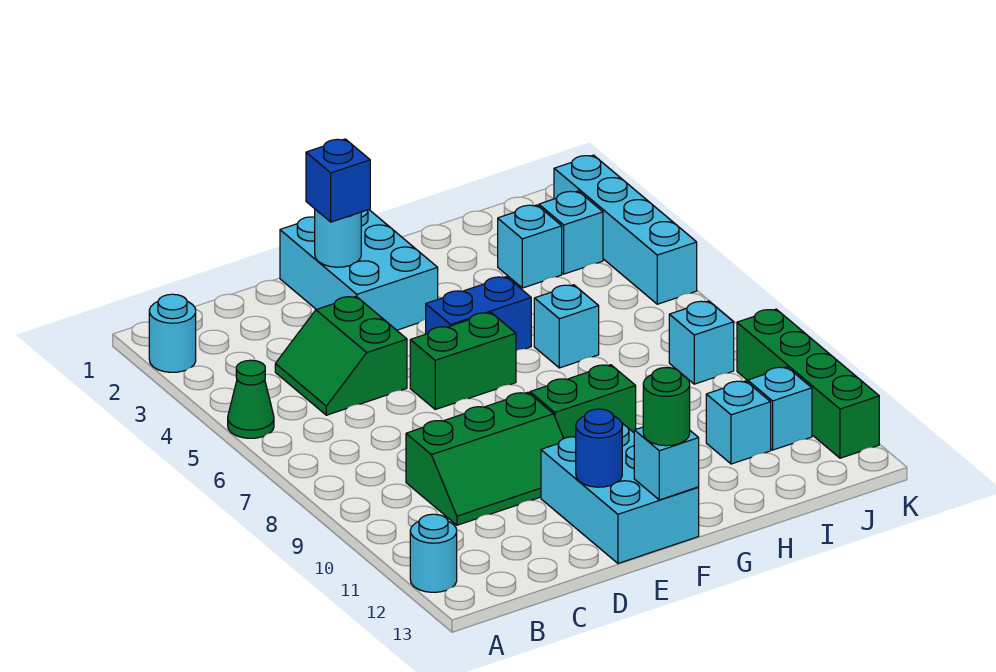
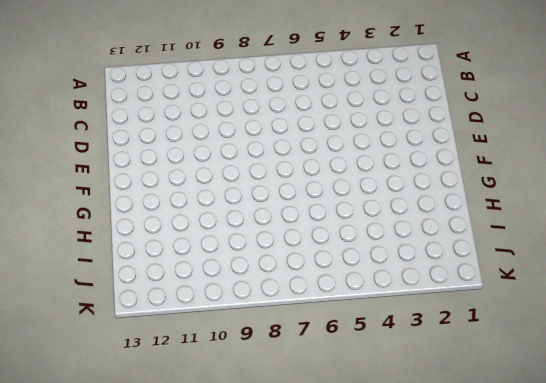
none -> cyan round brick A2 level 1
none -> green cone A5 level 1
none -> cyan round brick A12 level 1

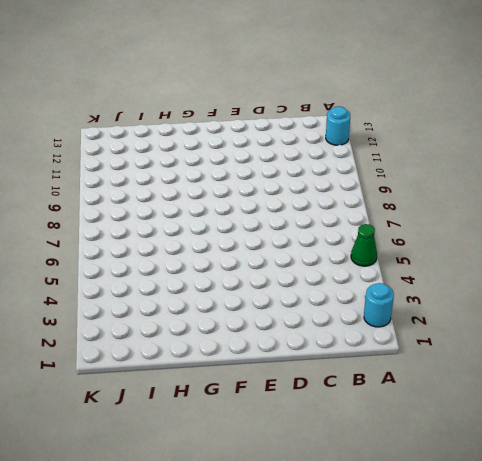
none -> green slope C4:D5 level 1 top D
none -> green slope C9:E10 level 1 top 9
none -> cyan brick E1:F3 level 1

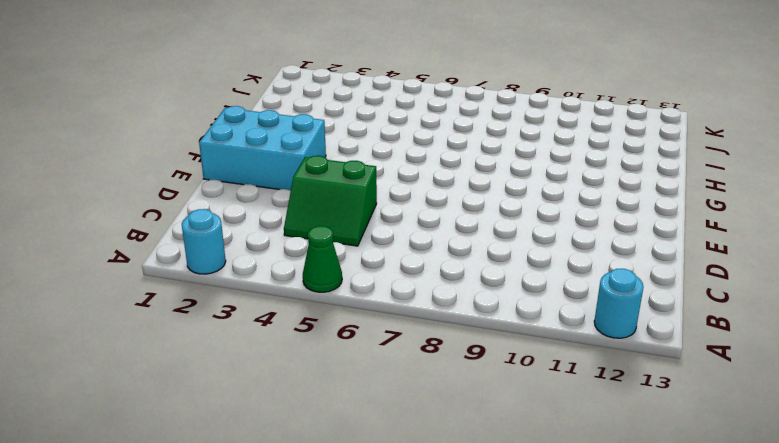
none -> green slope C9:E10 level 1 top 9
none -> green brick E6:F6 level 1
none -> cyan brick E11:F13 level 1

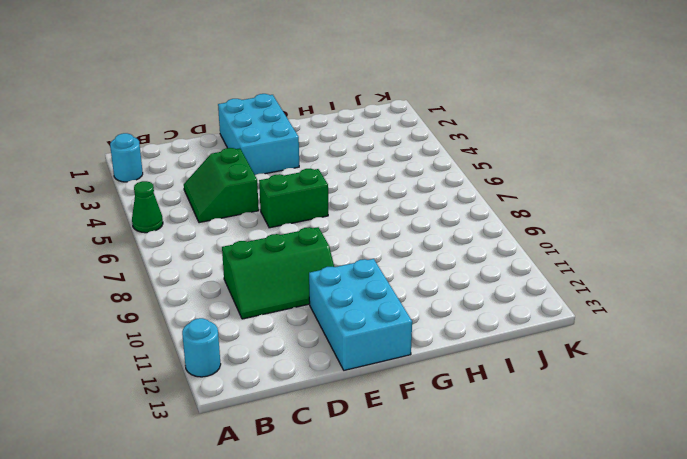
none -> blue brick F5:G5 level 1
none -> green brick F9:G9 level 1
none -> cyan brick H6 level 1

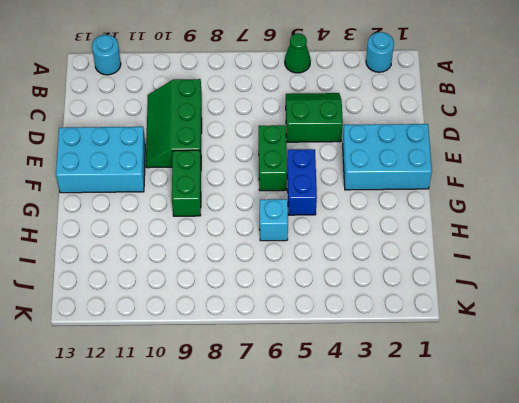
none -> cyan brick I3 level 1
none -> cyan brick I11 level 1
none -> cyan brick J3 level 1

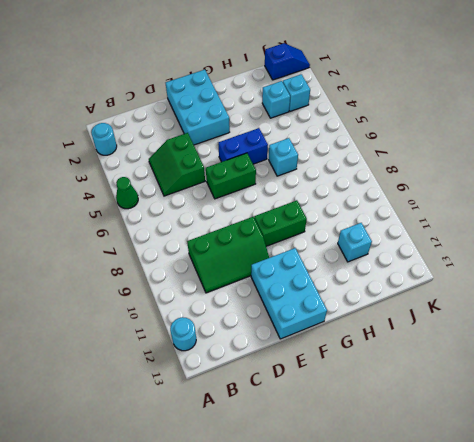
blue slope J1:K1 level 1 top J -> none
none -> cyan brick J8 level 1
none -> cyan brick J11 level 1
none -> cyan brick K2:K5 level 1

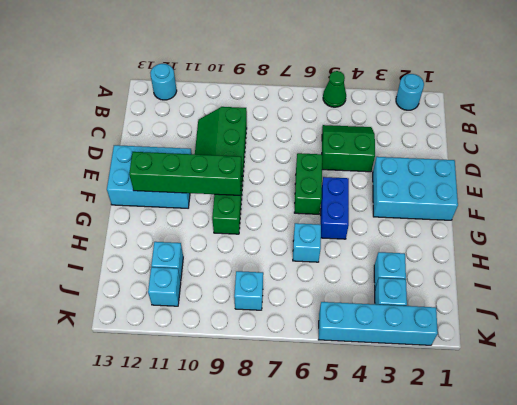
green brick F9:F12 level 2 -> green brick K9:K12 level 1
none -> cyan round brick E2 level 2
none -> blue round brick E12 level 2
none -> cyan brick F13 level 2

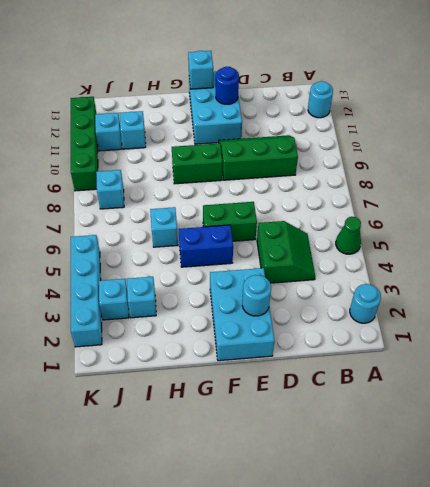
none -> blue brick E2 level 3
none -> green round brick F13 level 3

